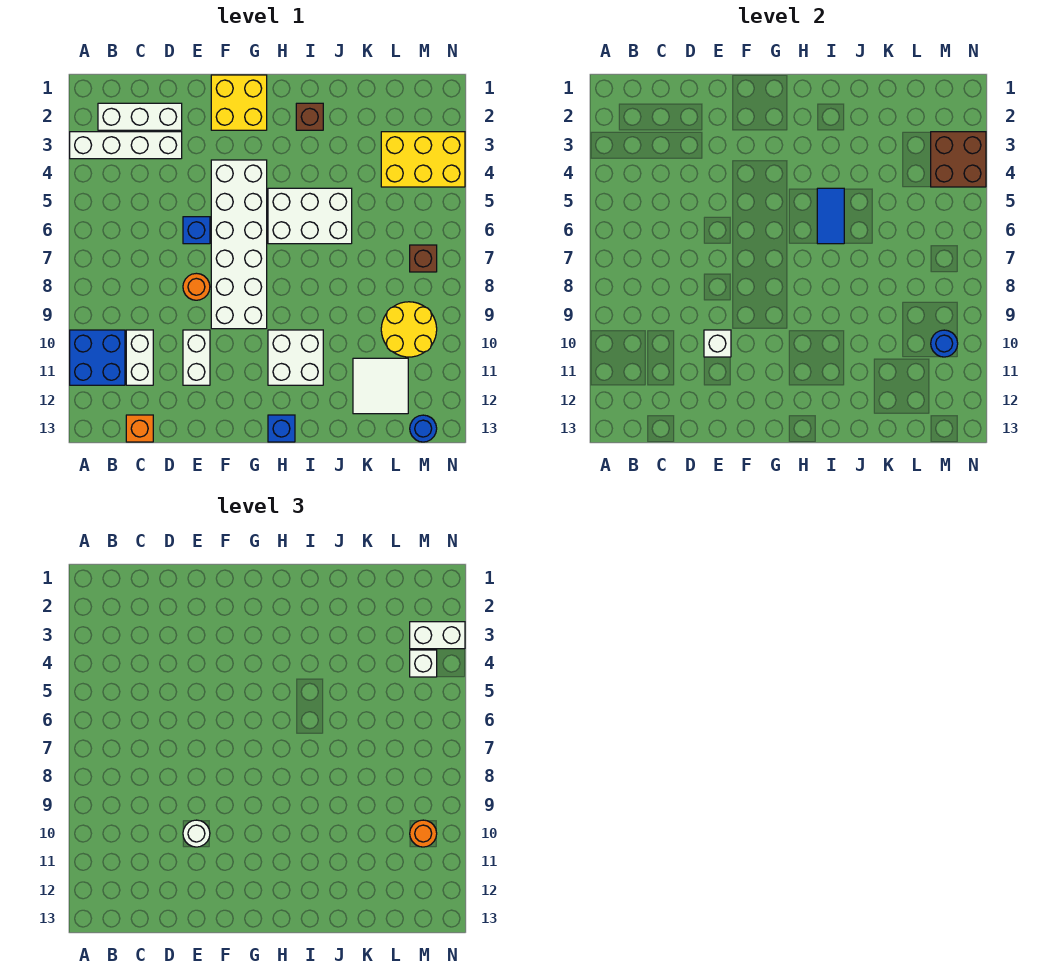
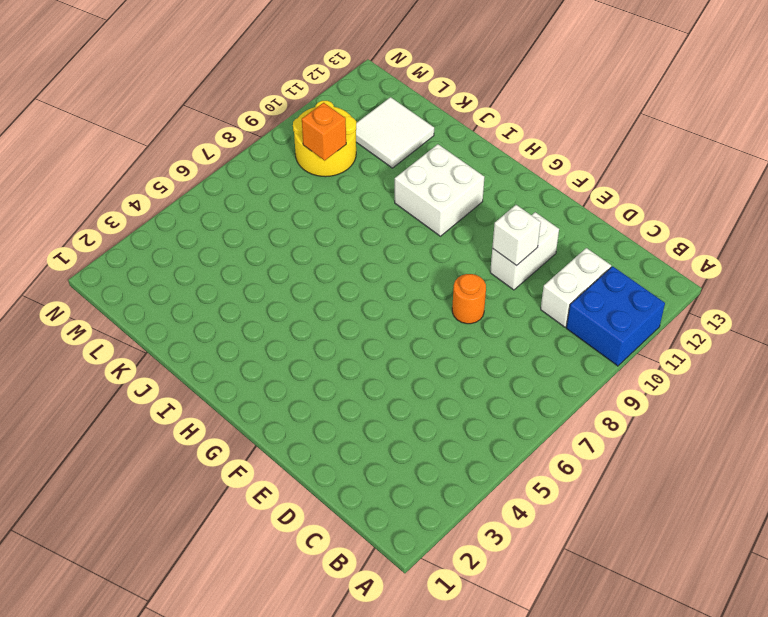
orange brick L9 level 2 -> orange brick C13 level 1
none -> white brick A3:D3 level 1
none -> white brick B2:D2 level 1
none -> blue brick E6 level 1

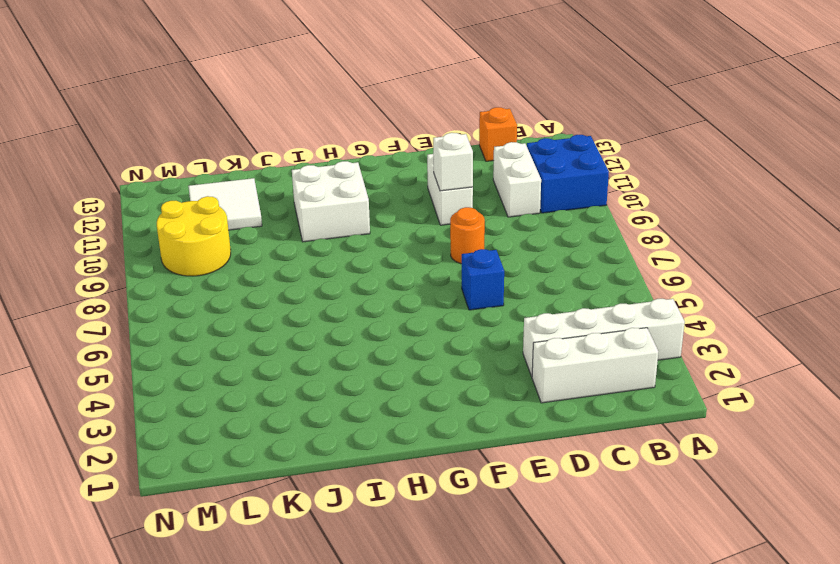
none -> yellow brick F1:G2 level 1
none -> white brick F4:G9 level 1
none -> white brick H5:J6 level 1

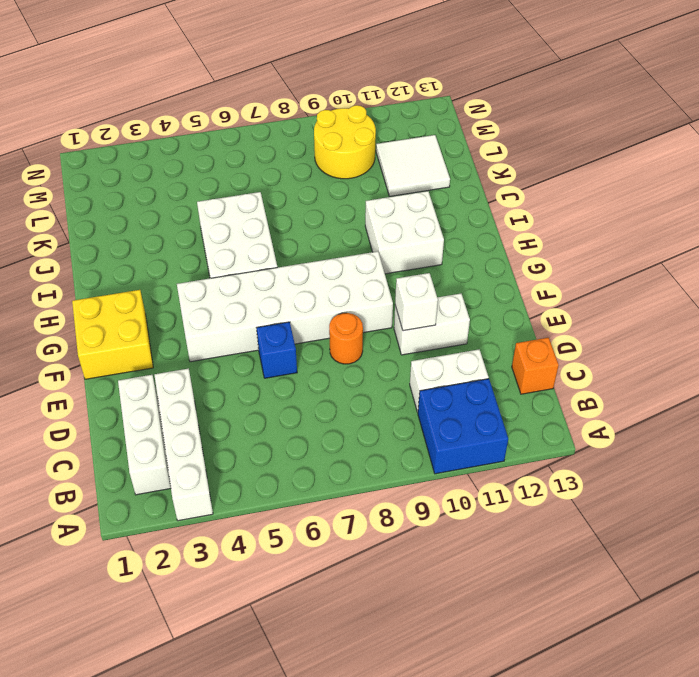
none -> blue brick H13 level 1
none -> brown brick I2 level 1
none -> yellow brick L3:N4 level 1

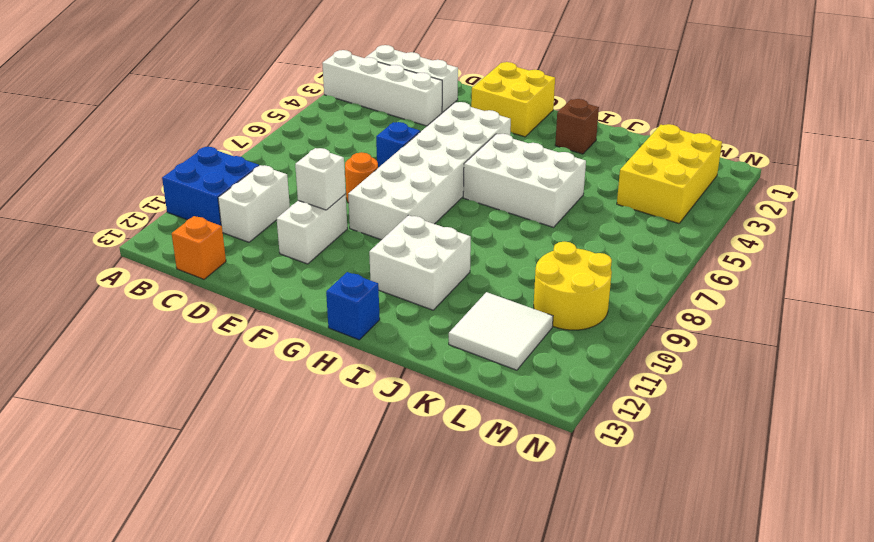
yellow brick L2:M4 level 1 -> yellow brick L3:N4 level 1
none -> brown brick M7 level 1
none -> blue round brick M13 level 1
none -> blue tile I5:I6 level 2

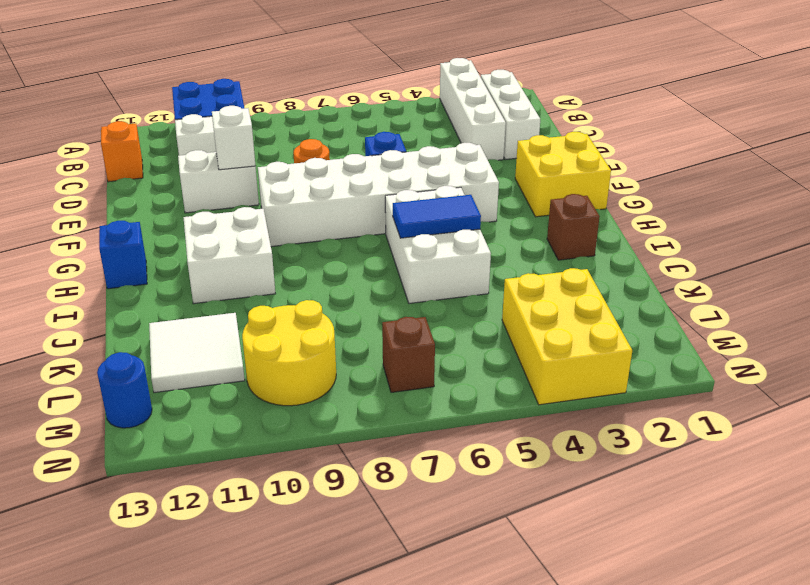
none -> brown brick M3:N4 level 2
none -> blue round brick M10 level 2
none -> white round brick E10 level 3

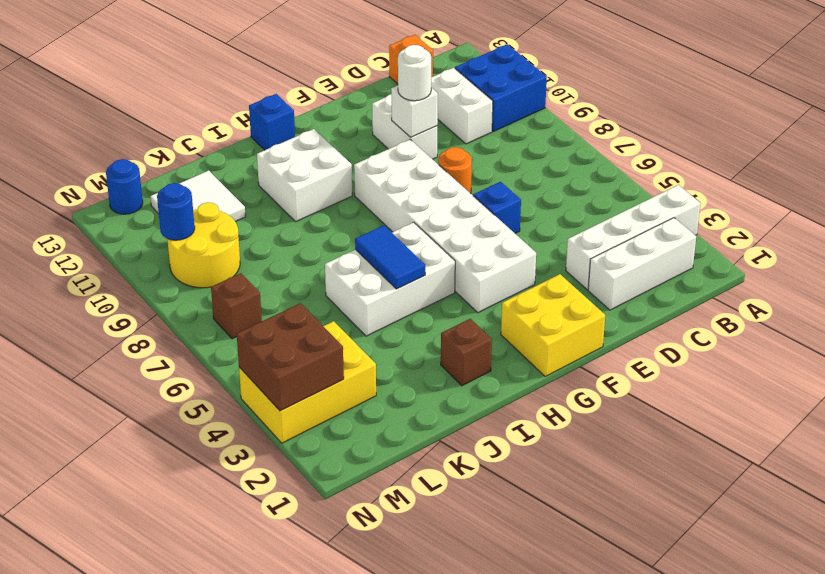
none -> white brick M3:N3 level 3
none -> white brick M4 level 3
none -> orange round brick M10 level 3

